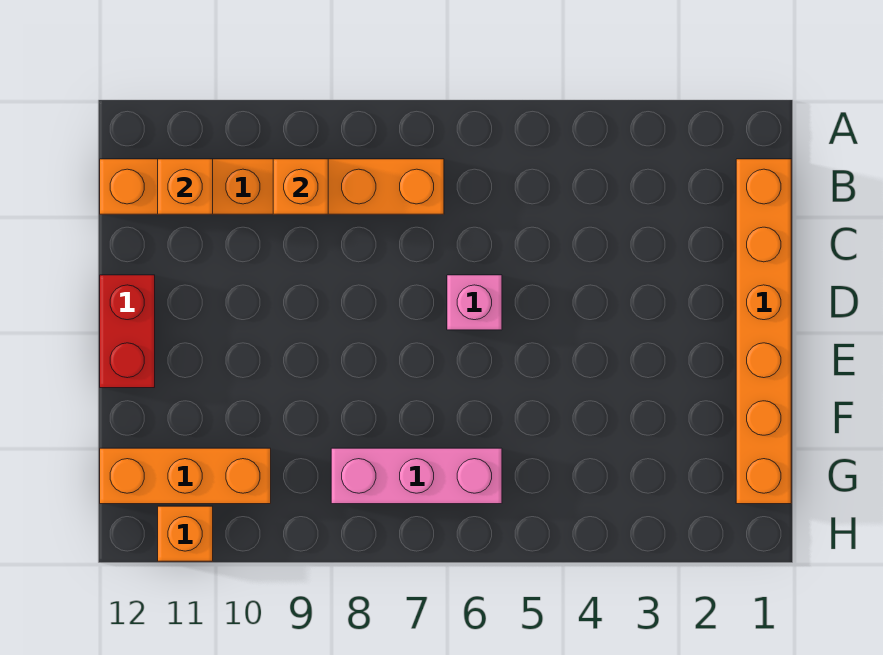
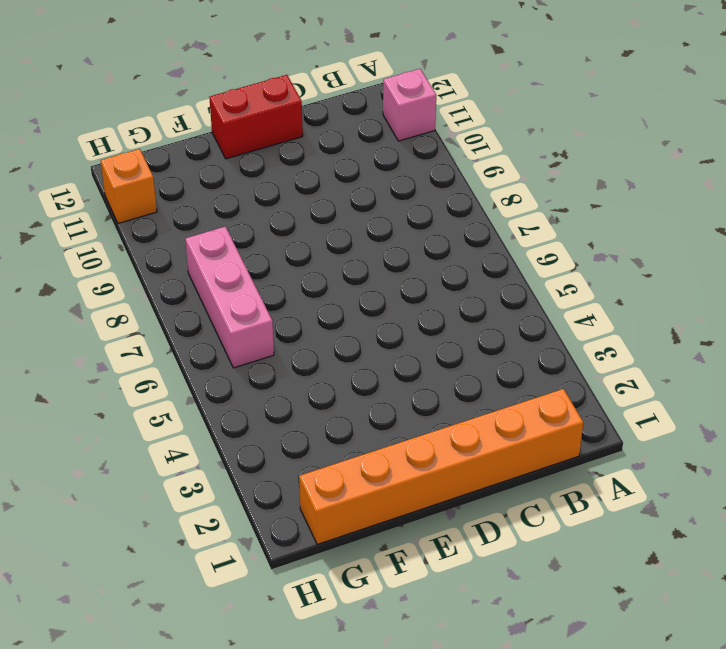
pink brick A11 level 1 -> pink brick D6 level 1
none -> orange brick B7:B12 level 1
none -> orange brick G10:G12 level 1

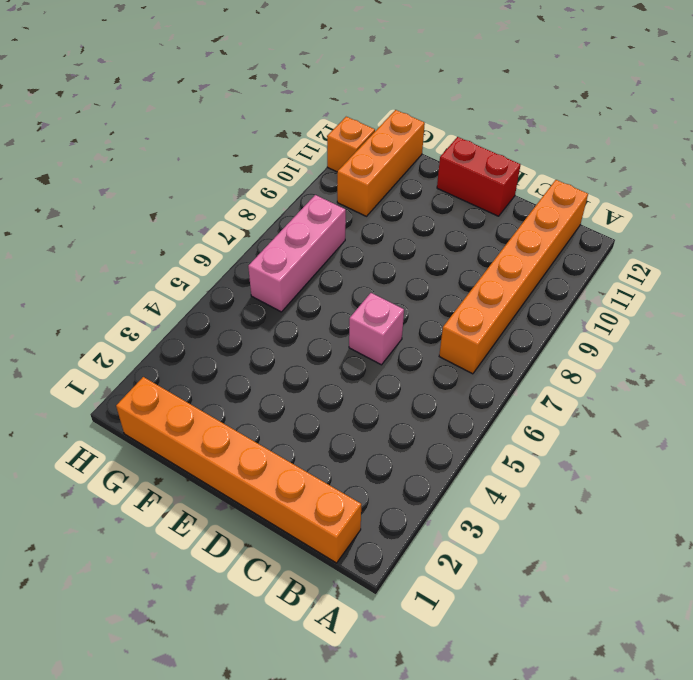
none -> orange brick B9 level 2
none -> orange brick B11 level 2

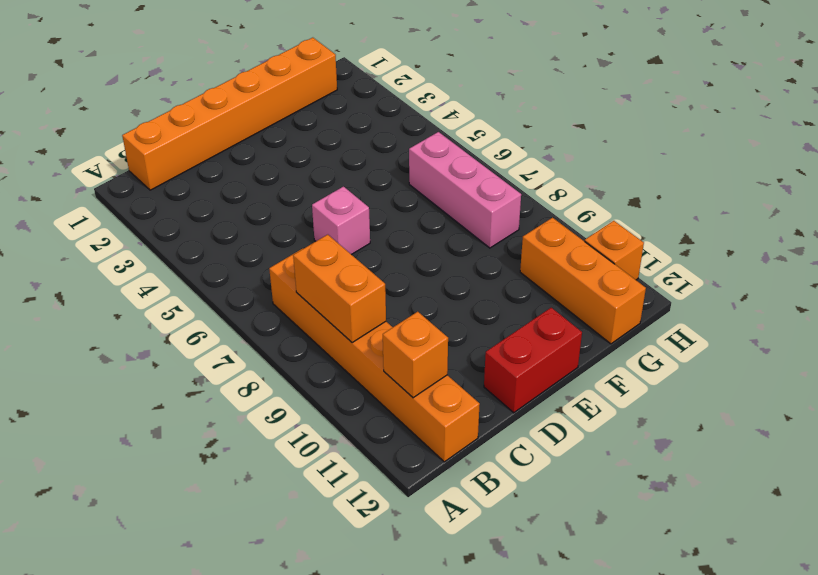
orange brick B8:B9 level 2 -> orange brick B9 level 2

